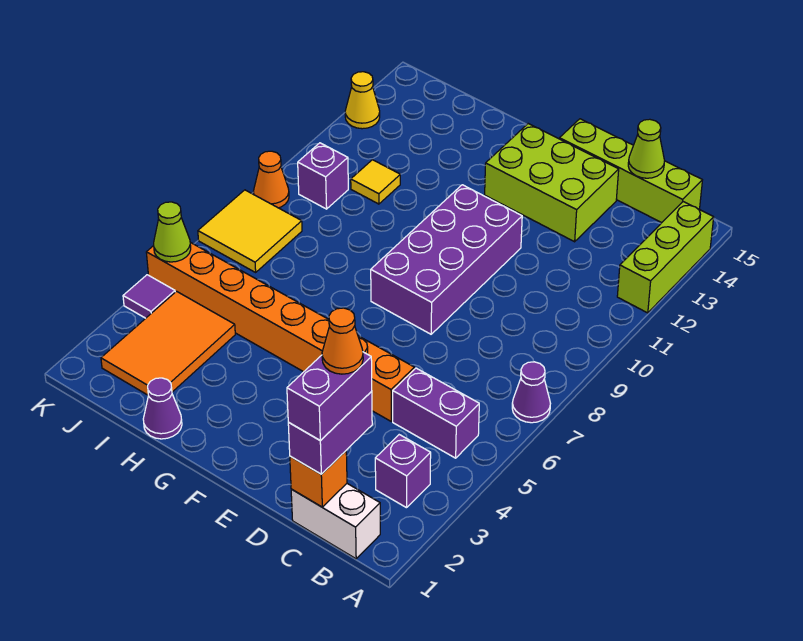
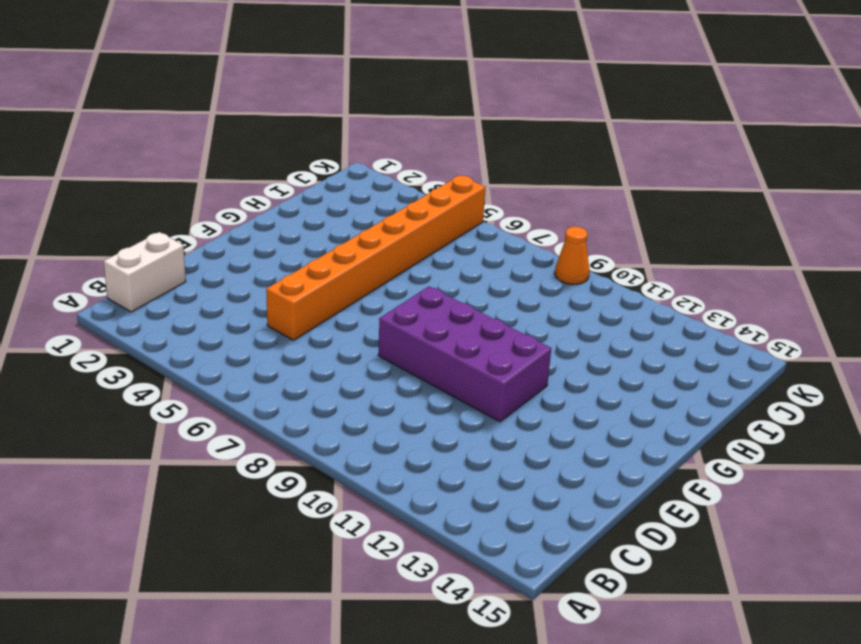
none -> purple cone A7 level 1
none -> lime brick A12:A14 level 1
none -> purple brick B3 level 1

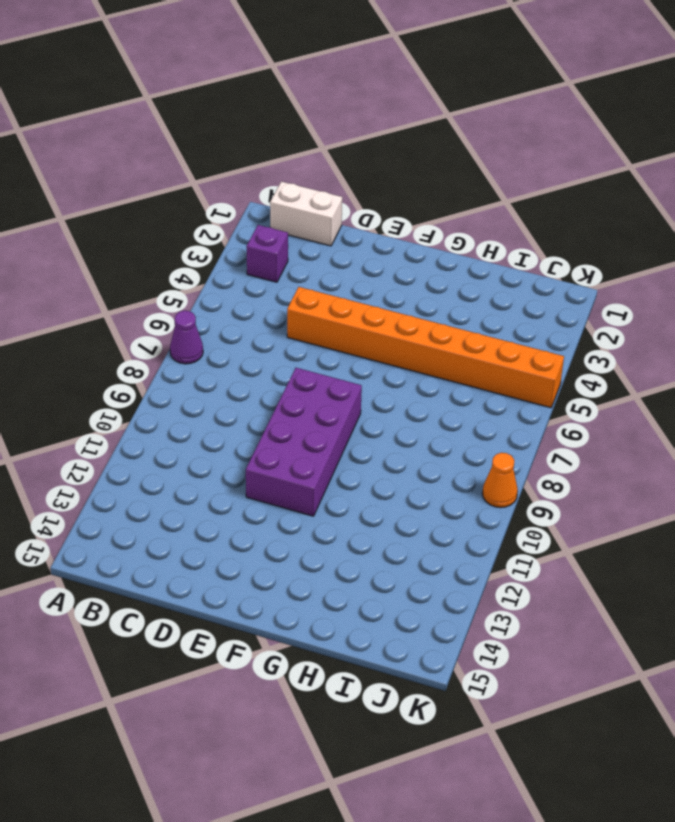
none -> lime brick A12:A14 level 1
none -> purple brick B5:C5 level 1
none -> lime brick B15:E15 level 1

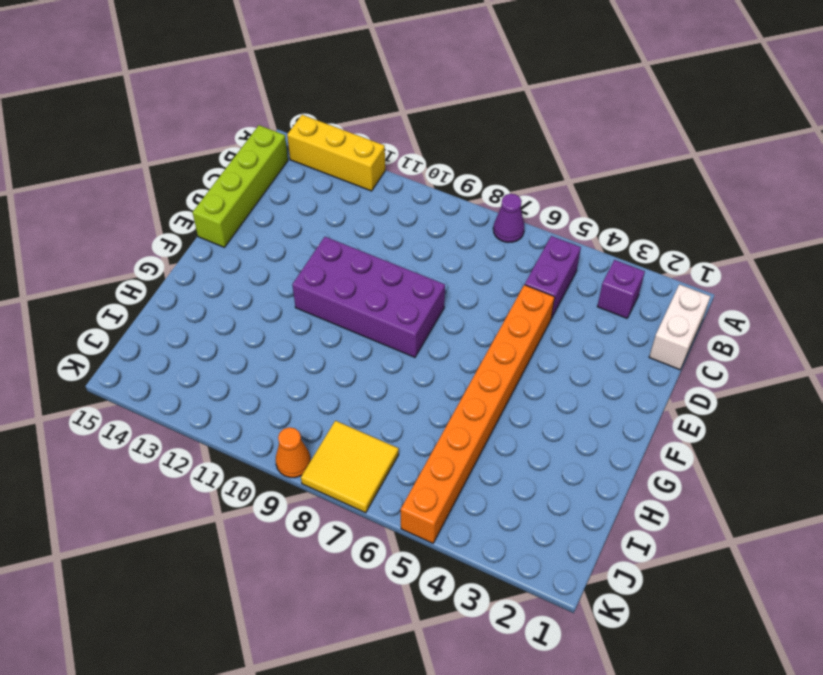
yellow brick A12:A14 level 1 -> lime brick A12:A14 level 1
none -> lime brick D13:F14 level 1
none -> purple cone H1 level 1
none -> orange tile I2:J4 level 1

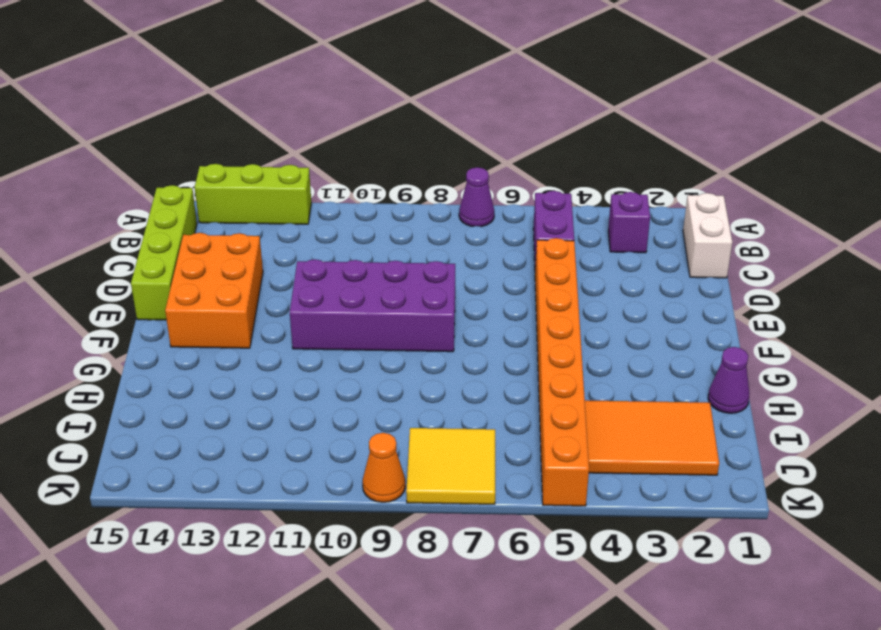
orange brick D13:F14 level 1 -> lime brick D13:F14 level 1
none -> yellow tile I11 level 1
none -> purple brick J10 level 1
none -> purple tile K4 level 1

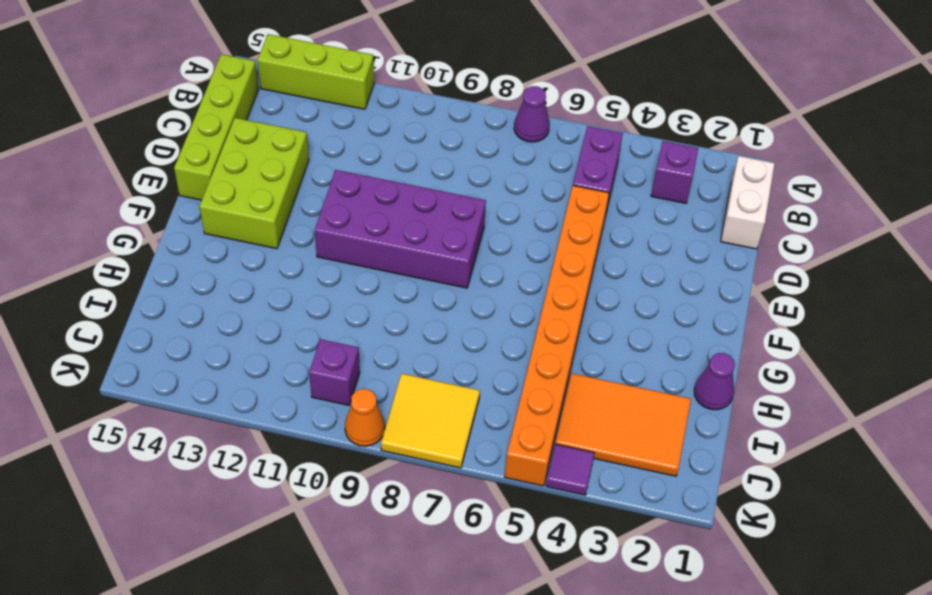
none -> yellow tile I11 level 1
none -> yellow cone K13 level 1
none -> orange brick C1 level 2

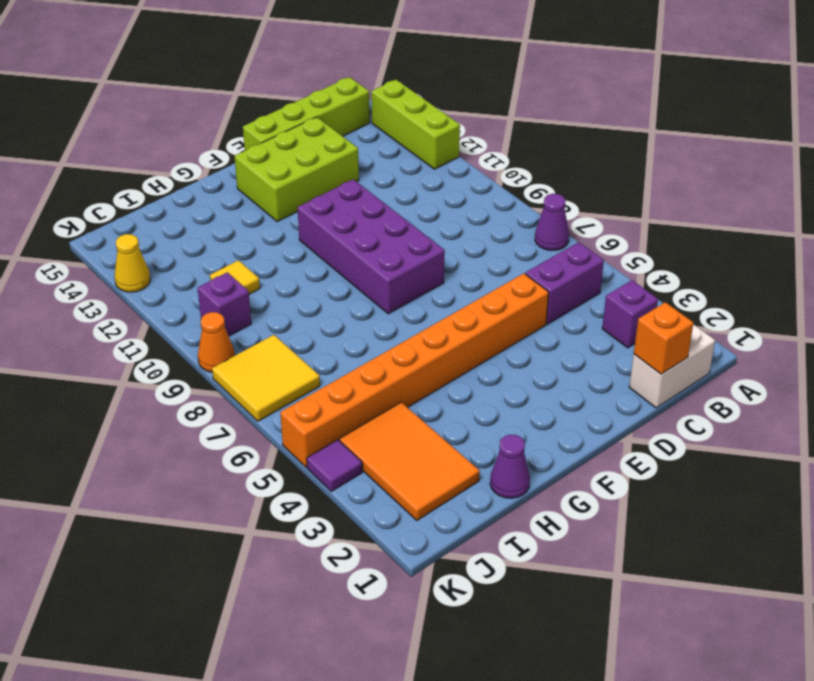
none -> lime cone C15 level 2
none -> lime cone K5 level 2
none -> purple brick C1:C2 level 3

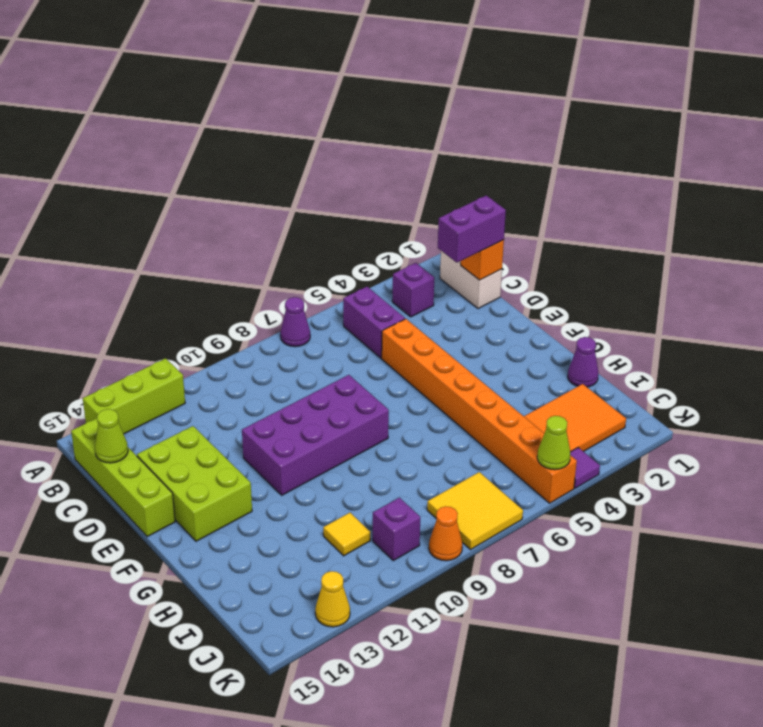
none -> purple brick C1:C2 level 4
none -> orange cone C2 level 5

